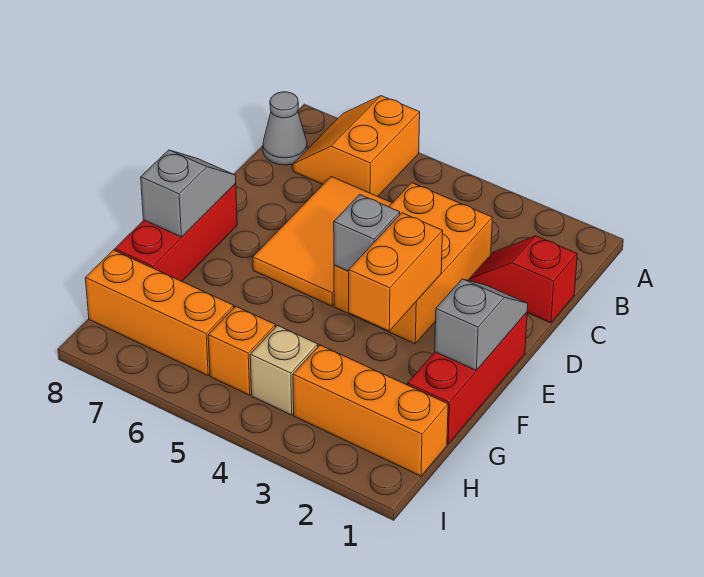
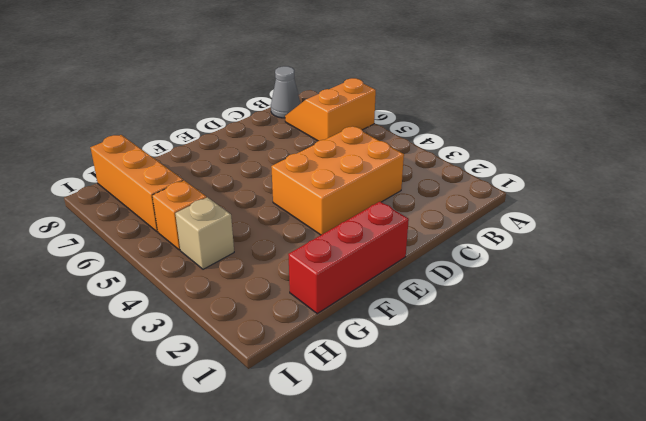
none -> red slope C1:C2 level 1 top 1
none -> orange tile C5:E6 level 1
none -> red brick E8:G8 level 1

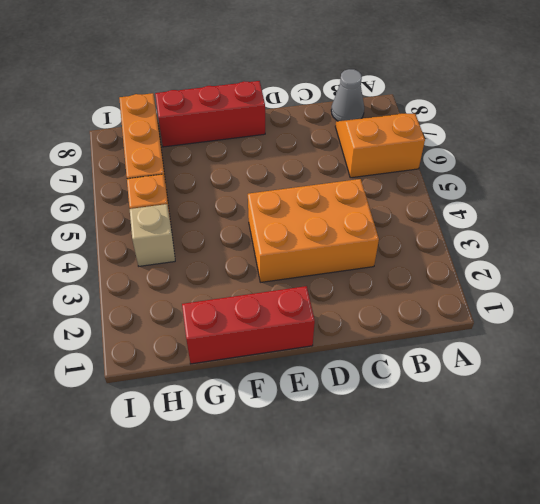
none -> red slope C1:C2 level 1 top 1
none -> orange tile C5:E6 level 1
none -> orange brick H1:H3 level 1

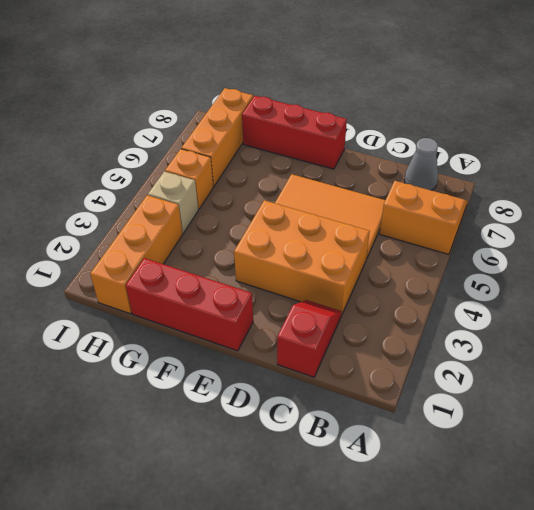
none -> grey slope E1:F1 level 2 top F
none -> orange brick E3:F3 level 2
none -> grey brick E4 level 2

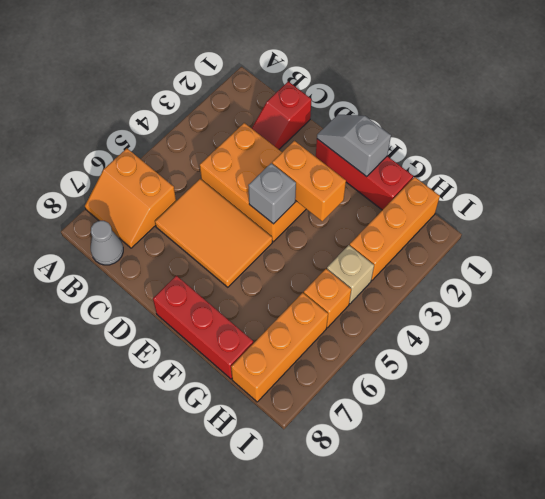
none -> grey slope E8:F8 level 2 top F

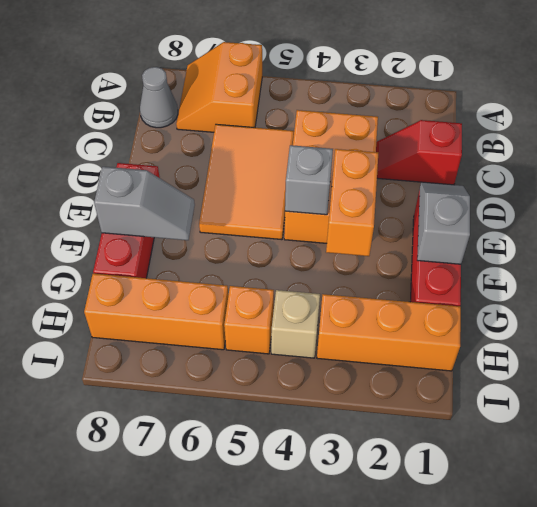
grey slope F7:F8 level 2 top 8 -> grey slope E8:F8 level 2 top F

